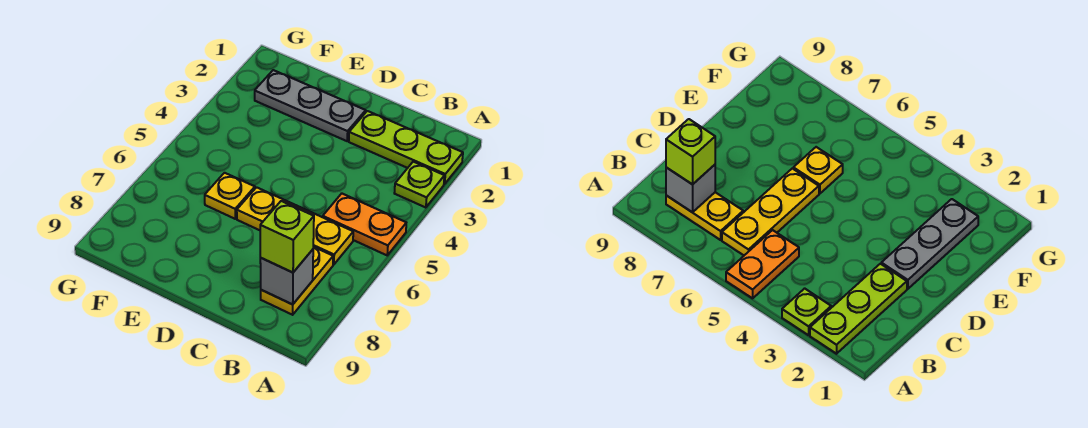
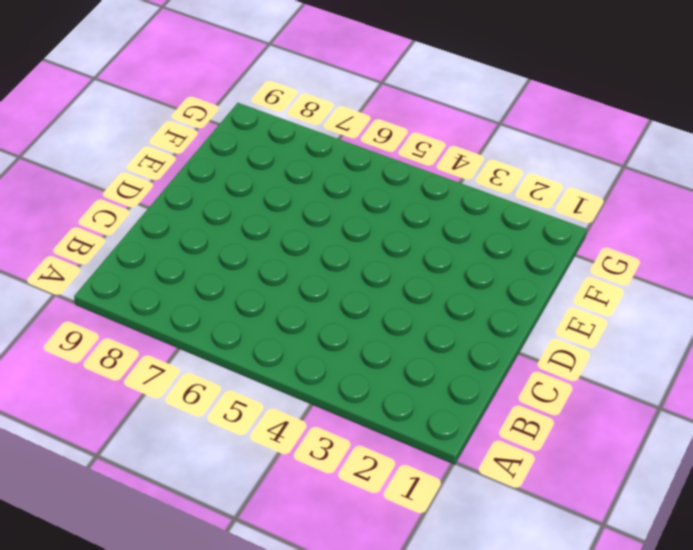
none -> lime plate A2:C2 level 1
none -> lime plate A3 level 1

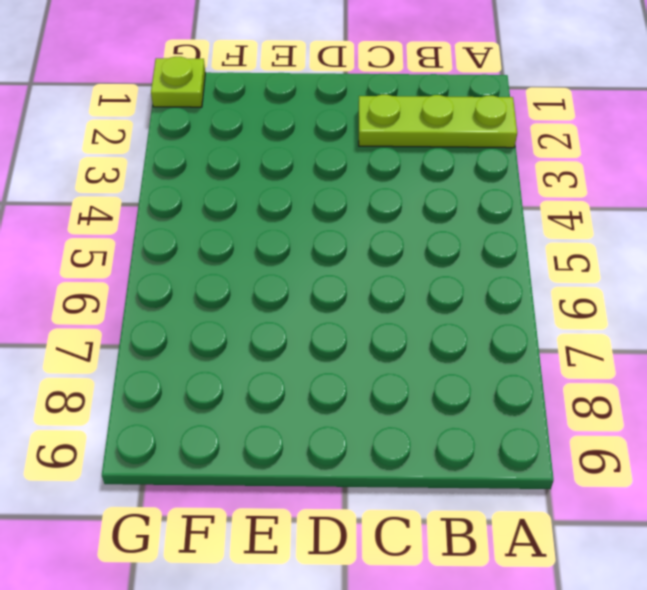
lime plate G1 level 1 -> lime plate A3 level 1
none -> orange plate A5:B5 level 1
none -> yellow plate B6:D6 level 1

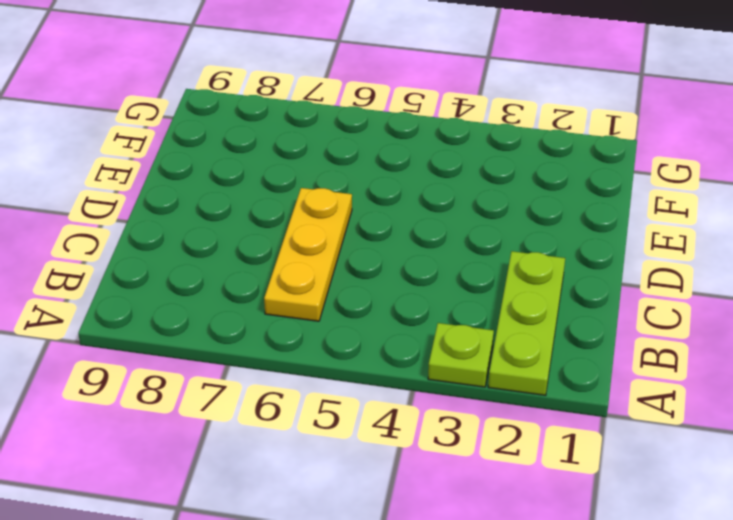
none -> orange plate A5:B5 level 1
none -> yellow plate B7:B8 level 1

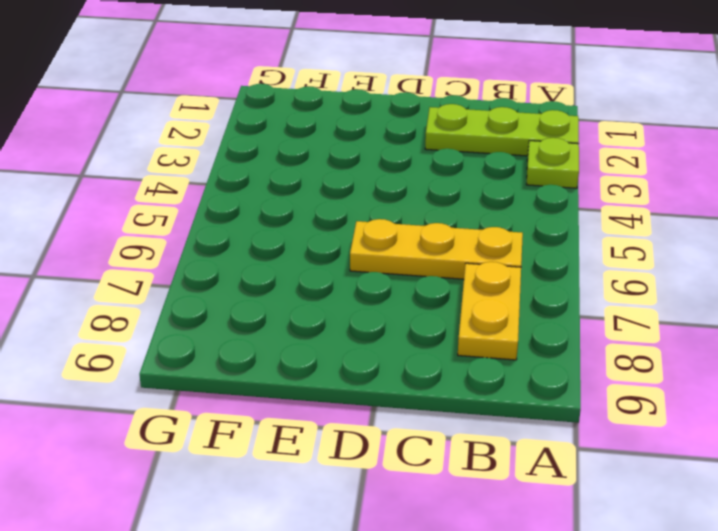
none -> orange plate A5:B5 level 1
none -> grey plate D2:F2 level 1

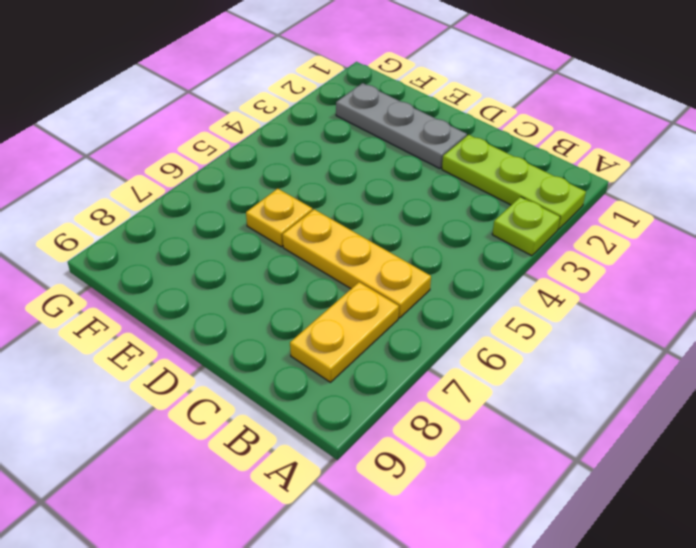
none -> orange plate A5:B5 level 1
none -> grey brick B8 level 2

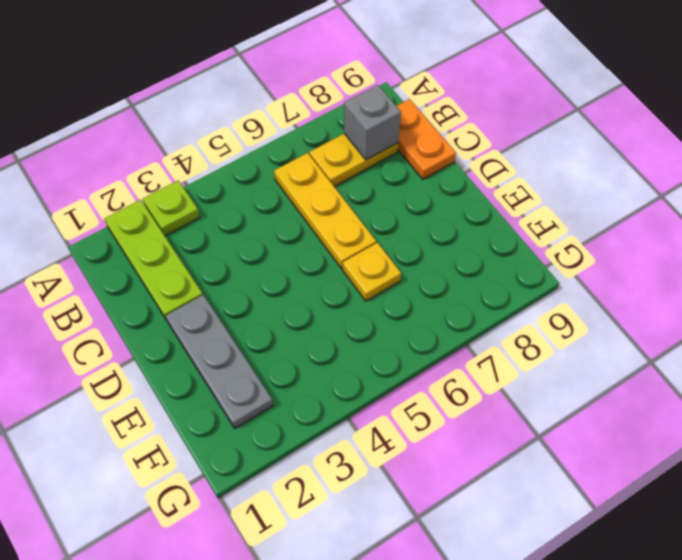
orange plate B9:C9 level 1 -> orange plate A5:B5 level 1
none -> lime brick B8 level 3

